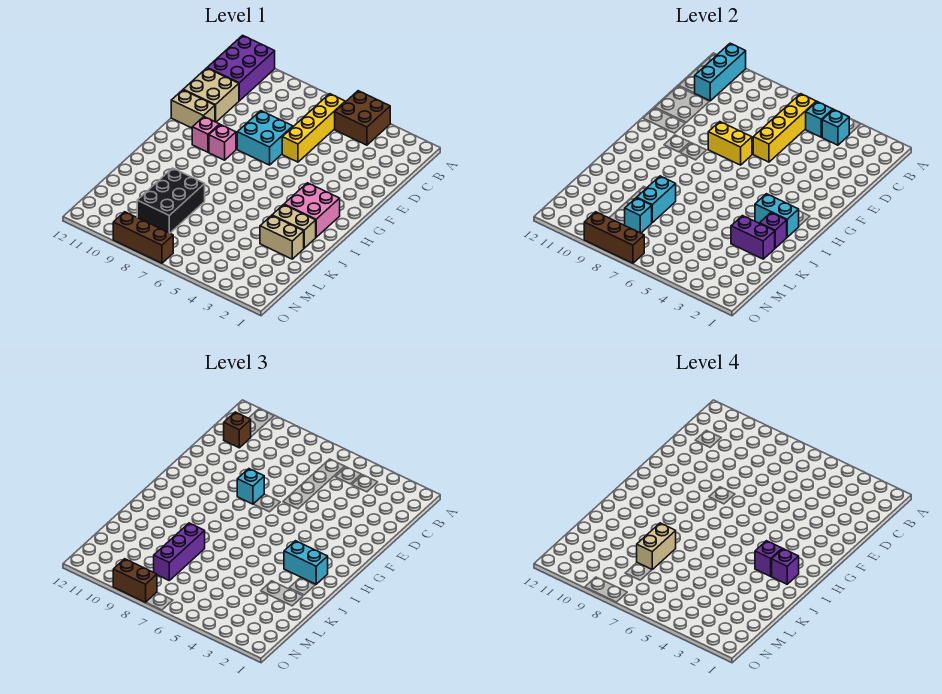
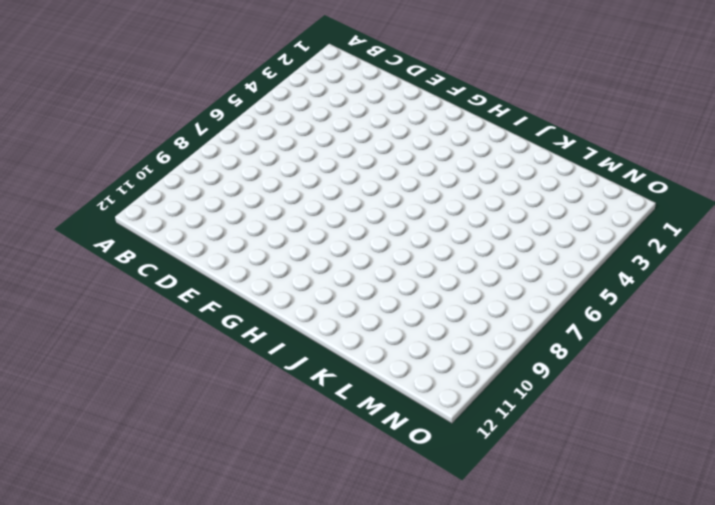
none -> brown brick A4:B5 level 1
none -> purple brick A11:C12 level 1
none -> yellow brick B6:E6 level 1
none -> tan brick D11:E12 level 1

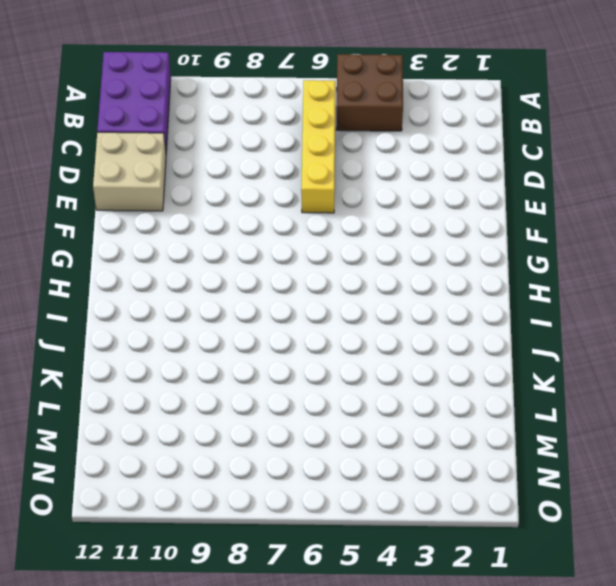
none -> cyan brick E7:F8 level 1
none -> tan brick F11:F12 level 1
none -> pink brick G9 level 1
none -> pink brick G10 level 1

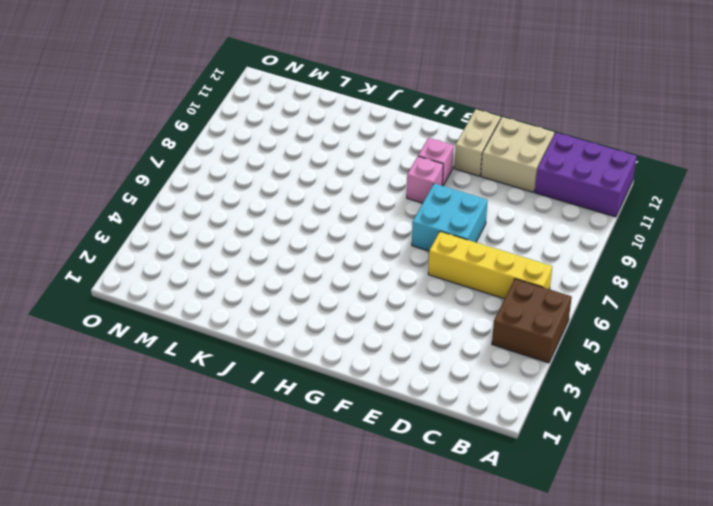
none -> pink brick H2:I3 level 1
none -> tan brick J2:J3 level 1
none -> tan brick K2:K3 level 1
none -> black brick K8:M9 level 1

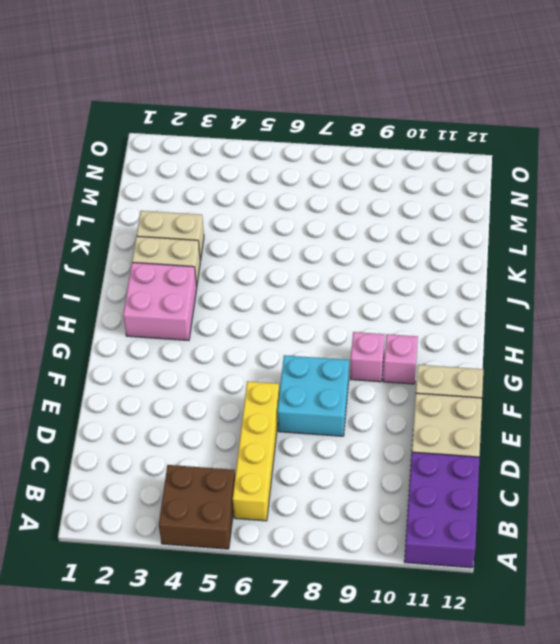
none -> black brick K8:M9 level 1
none -> brown brick O7:O9 level 1
none -> cyan brick A11:C11 level 2
none -> cyan brick B4 level 2

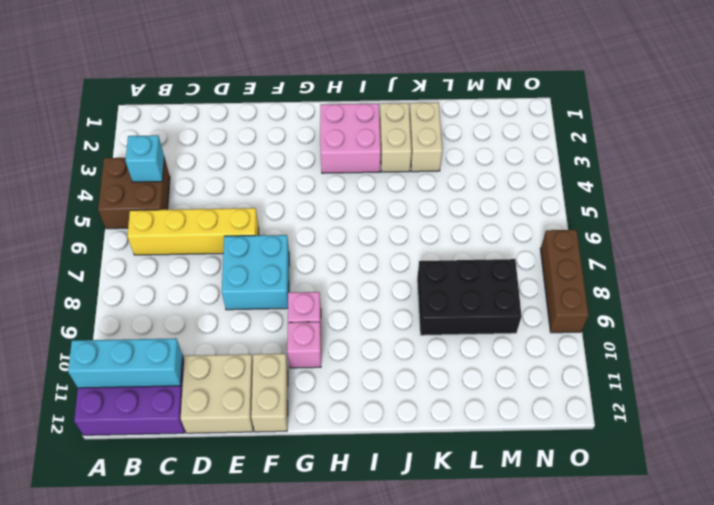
none -> cyan brick B5 level 2
none -> yellow brick B6:E6 level 2
none -> yellow brick F7:F8 level 2
none -> cyan brick I2:I3 level 2

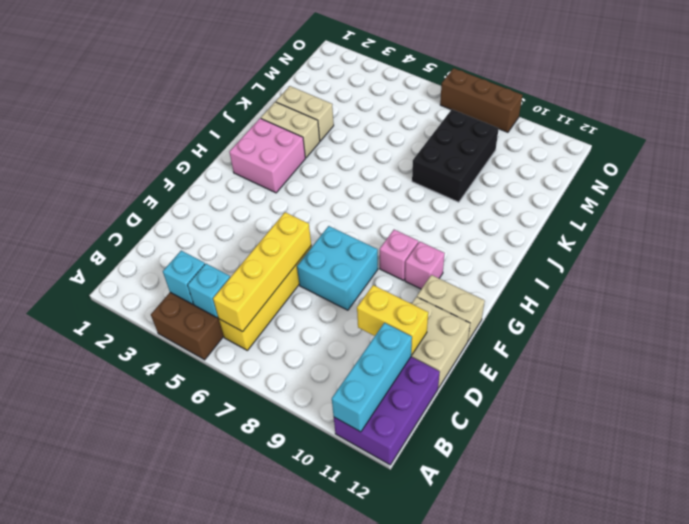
yellow brick D10:D11 level 2 -> yellow brick F7:F8 level 2
none -> cyan brick I2:I3 level 2
none -> purple brick J2 level 2
none -> purple brick K2:K3 level 2
none -> cyan brick K8:L8 level 2

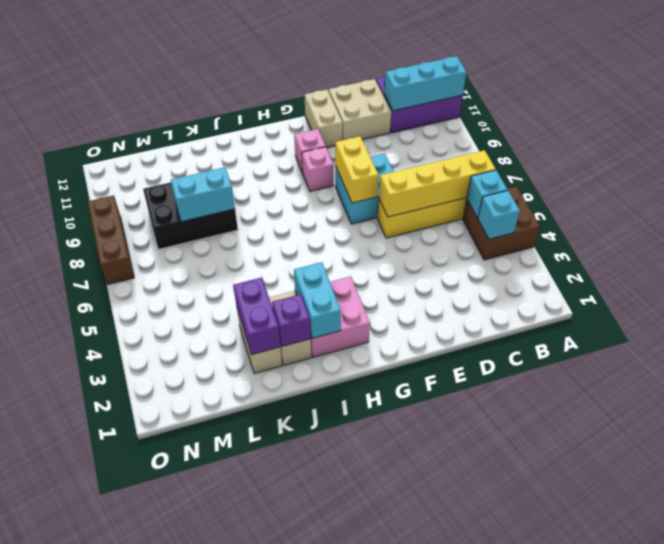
none -> cyan brick M8 level 2
none -> brown brick O7:O9 level 2
none -> brown brick C11 level 3
none -> cyan brick F8 level 3

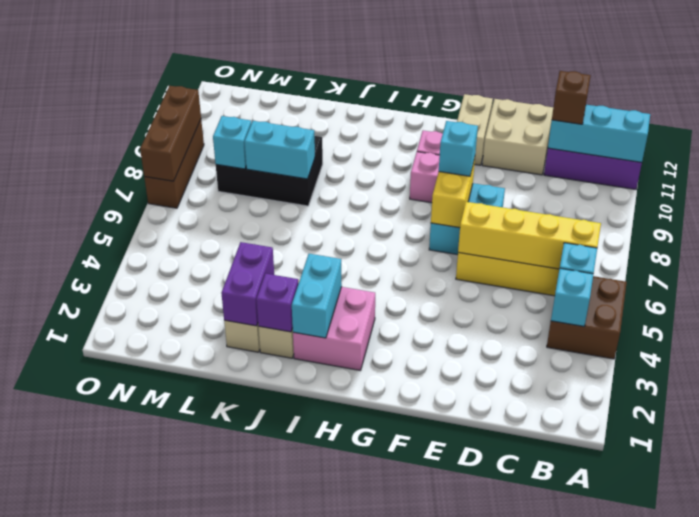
none -> cyan brick I2:I3 level 3
none -> purple brick K8:M8 level 3
none -> brown brick O8:O9 level 3
none -> purple brick I2 level 4

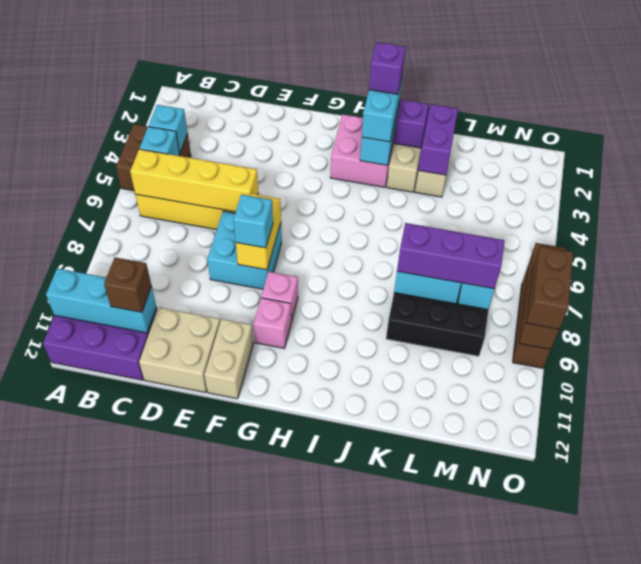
none -> purple brick I3 level 4
none -> tan brick K8:L8 level 4

